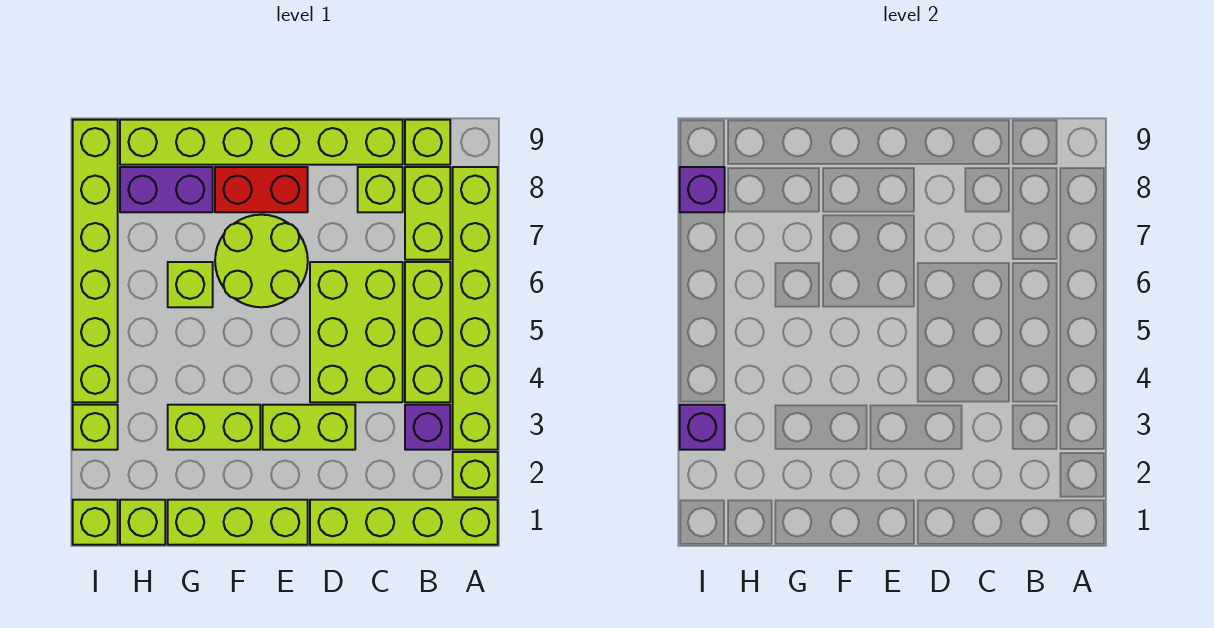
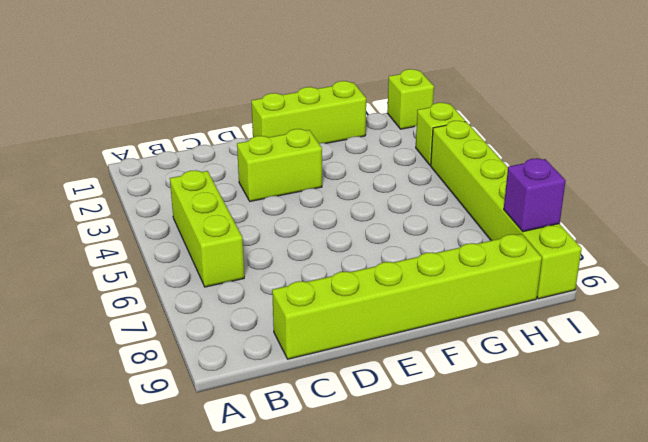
none -> lime brick A1:D1 level 1
none -> lime brick A2 level 1
none -> lime brick A3:A8 level 1

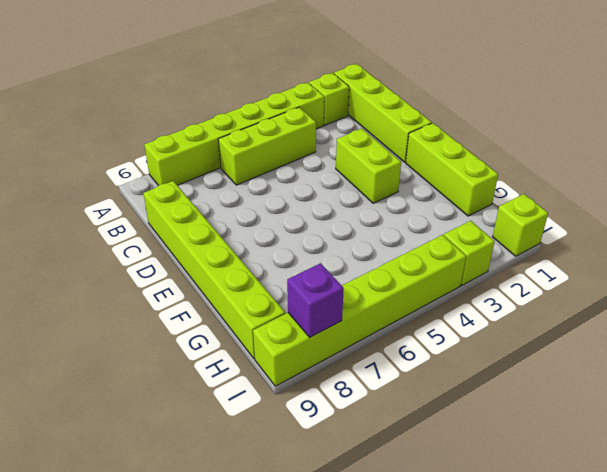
none -> purple brick B3 level 1
none -> lime brick B7:B8 level 1
none -> lime brick B9 level 1

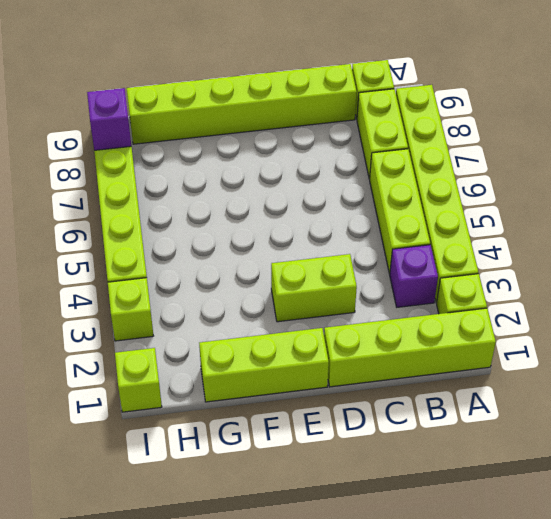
none -> lime brick C4:D6 level 1
none -> lime brick C8 level 1
none -> lime round brick E6:F7 level 1

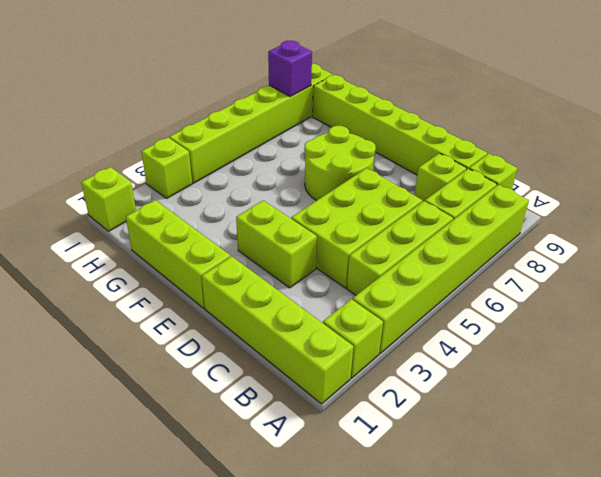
none -> purple brick B3 level 1
none -> red brick E8:F8 level 1
none -> lime brick F3:G3 level 1

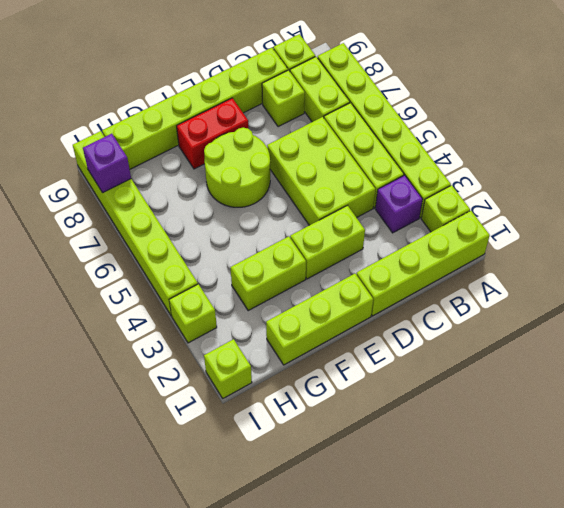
none -> lime brick G6 level 1
none -> purple brick G8:H8 level 1
none -> lime brick H1 level 1

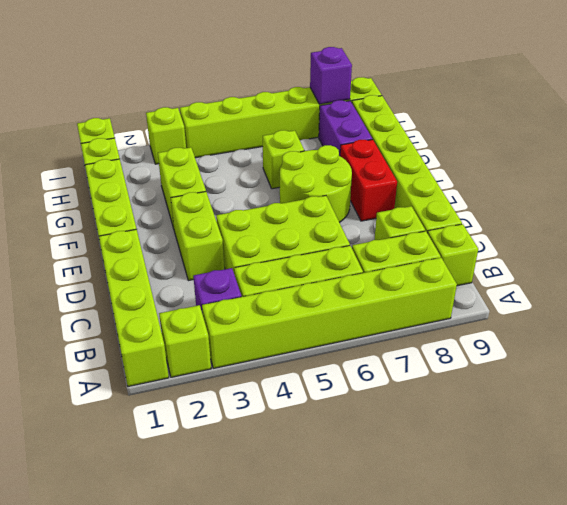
none -> purple brick I3 level 2

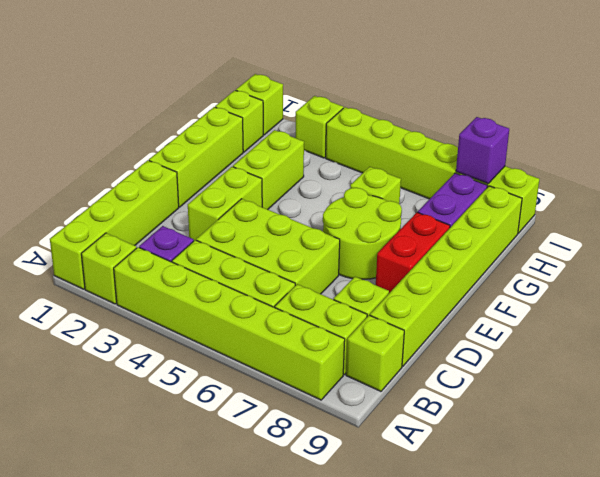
none -> purple brick I3 level 2

